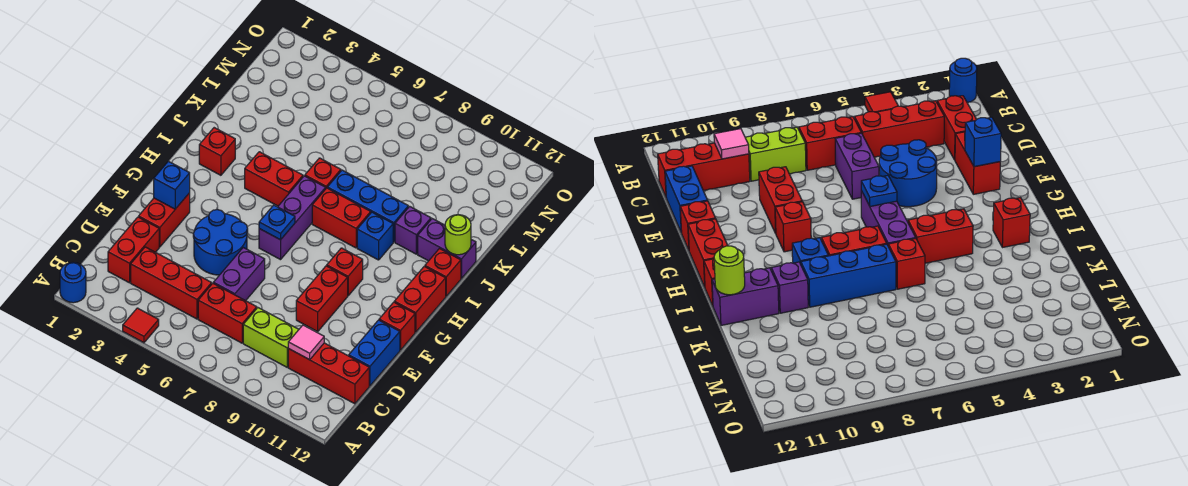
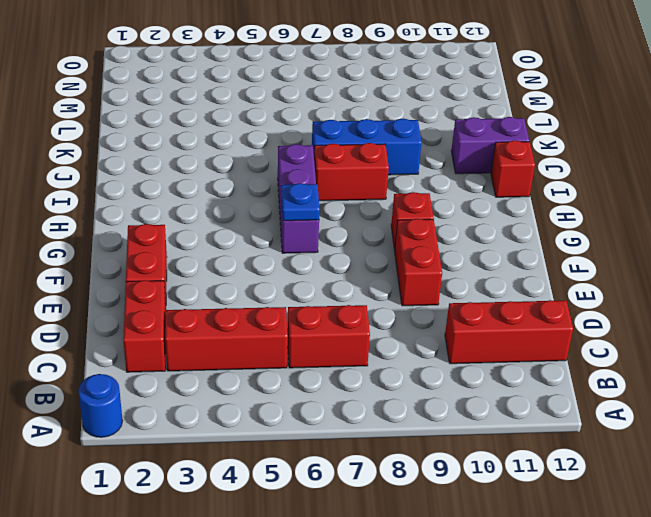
none -> red tile A4 level 1
none -> lime brick C8:C9 level 1
none -> purple brick D6:E6 level 1

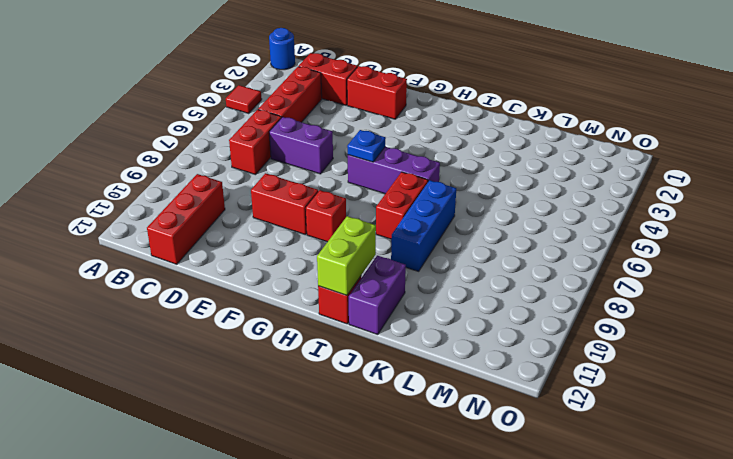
lime brick I11:I12 level 2 -> lime brick C8:C9 level 1
none -> blue brick D12:E12 level 1
none -> blue round brick E4:F5 level 1
none -> red brick F12 level 1

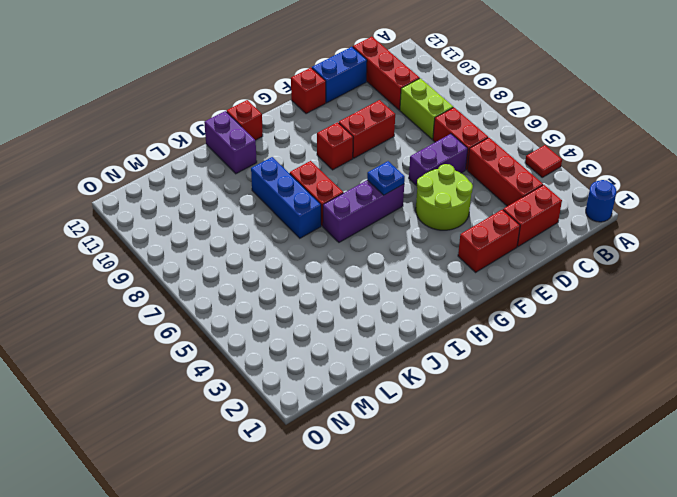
lime round brick E4:F5 level 1 -> blue round brick E4:F5 level 1
none -> red brick G12:H12 level 1
none -> red brick I2 level 1
none -> red brick I4:I5 level 1

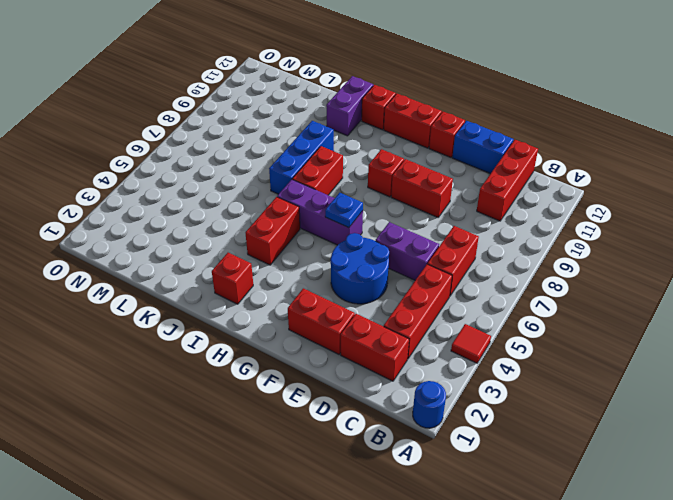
none -> lime brick C8:C9 level 1
none -> blue brick I9 level 1
none -> red brick J6 level 1

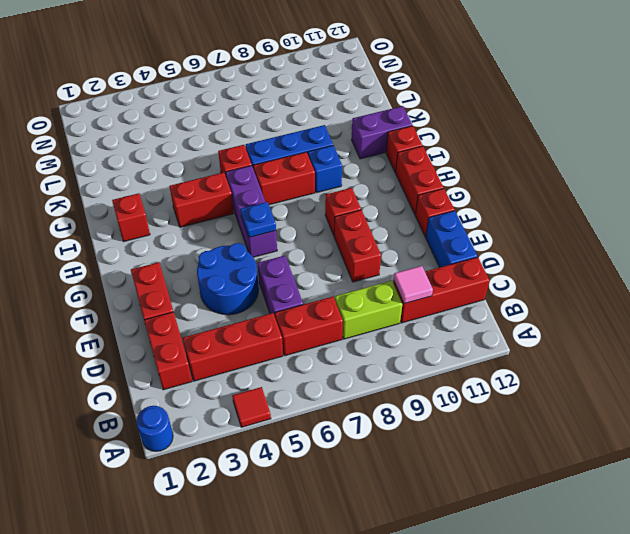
none -> purple brick J10 level 1
none -> blue brick F2 level 2
none -> lime round brick J12 level 2

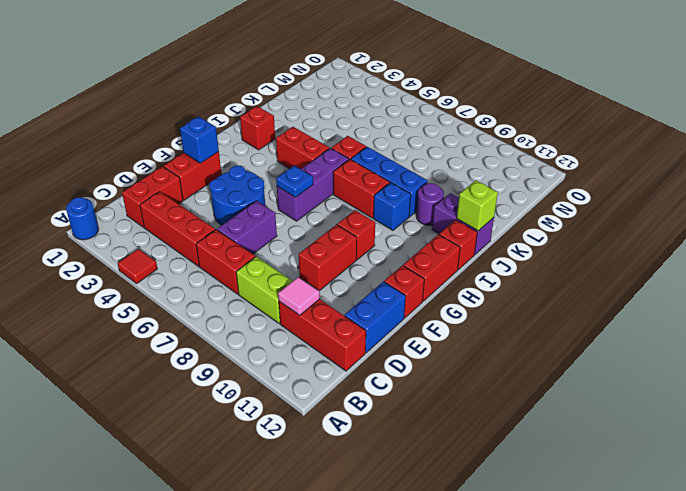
purple round brick J10 level 1 -> purple brick J10 level 1
lime brick J12 level 2 -> lime round brick J12 level 2

